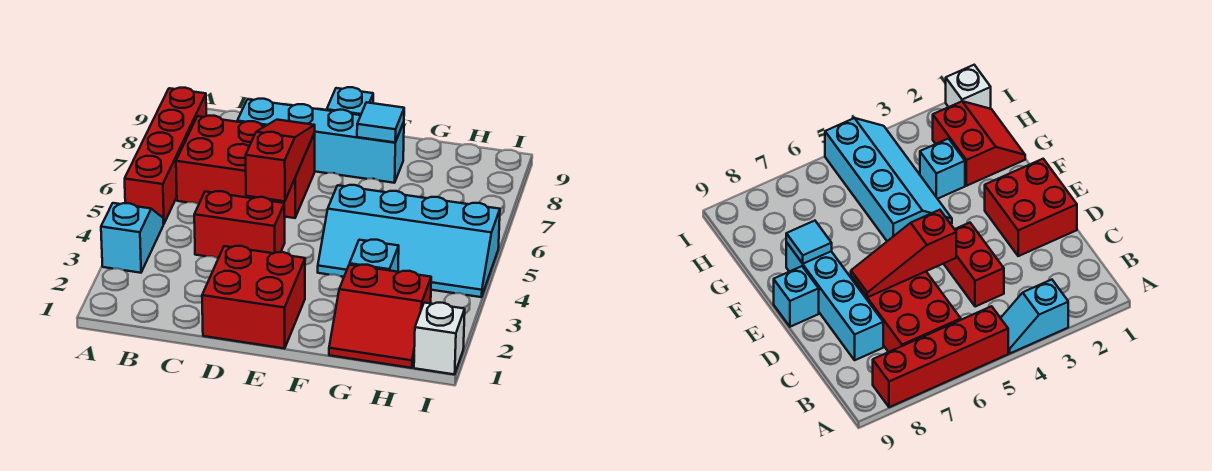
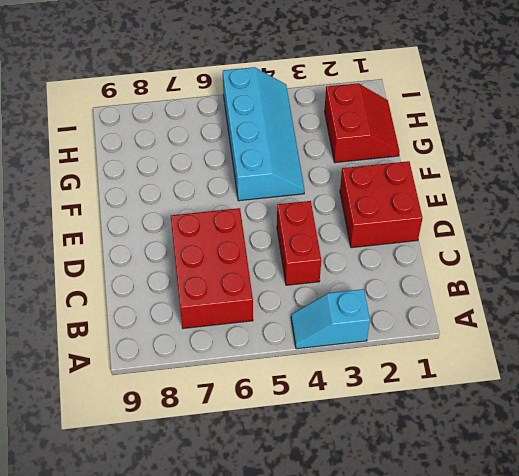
none -> red brick A5:A8 level 1
none -> cyan brick C8:F8 level 1
none -> cyan brick E9 level 1

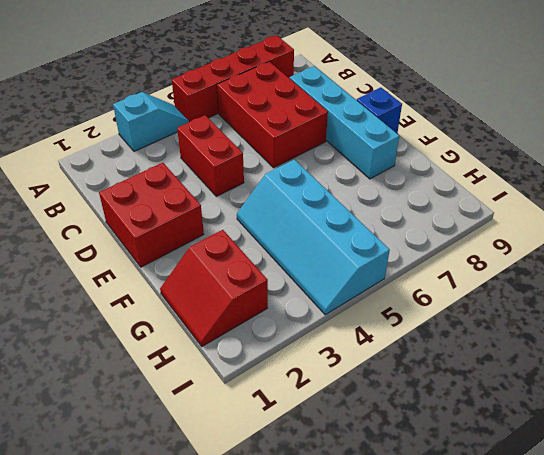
blue brick E9 level 1 -> cyan brick E9 level 1
none -> cyan brick G3 level 1
none -> white brick I1 level 1
none -> red slope D5:D7 level 2 top 5

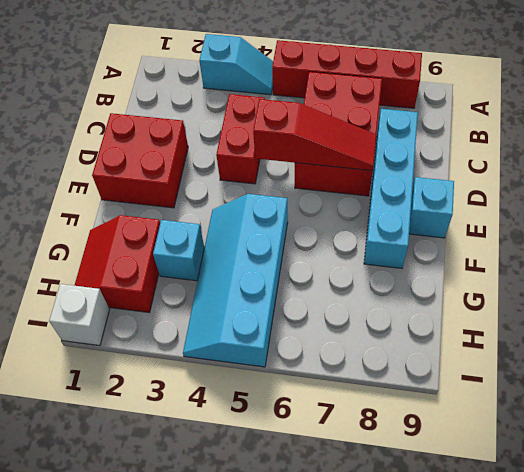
none -> cyan tile F8 level 2

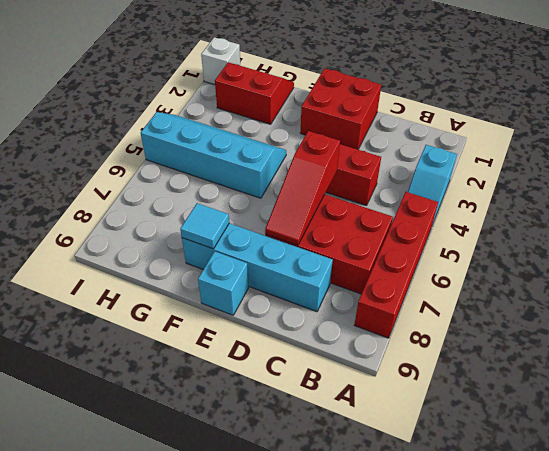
none -> cyan brick G3 level 1

